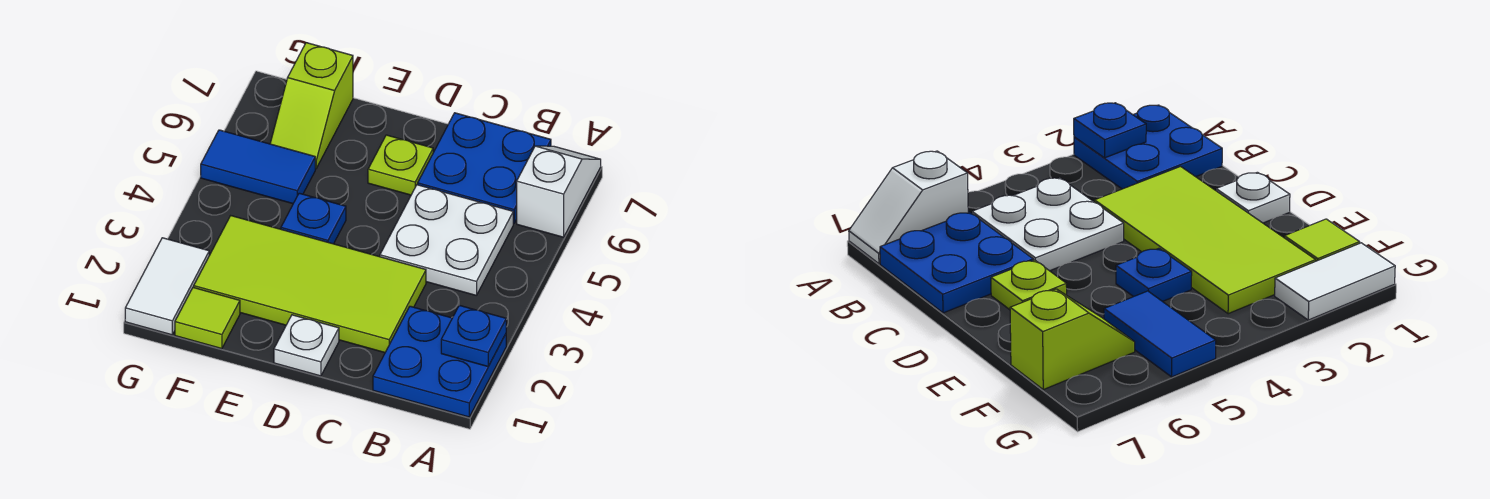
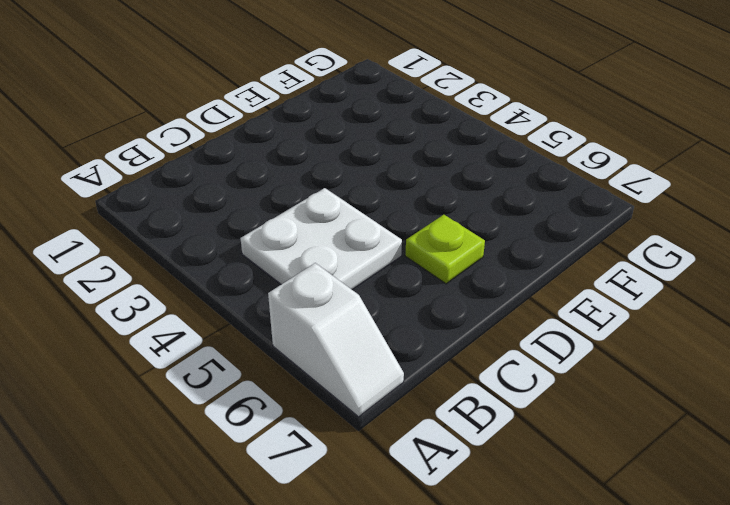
none -> blue plate A1:B2 level 1
none -> blue plate B6:C7 level 1
none -> lime tile C2:F3 level 1

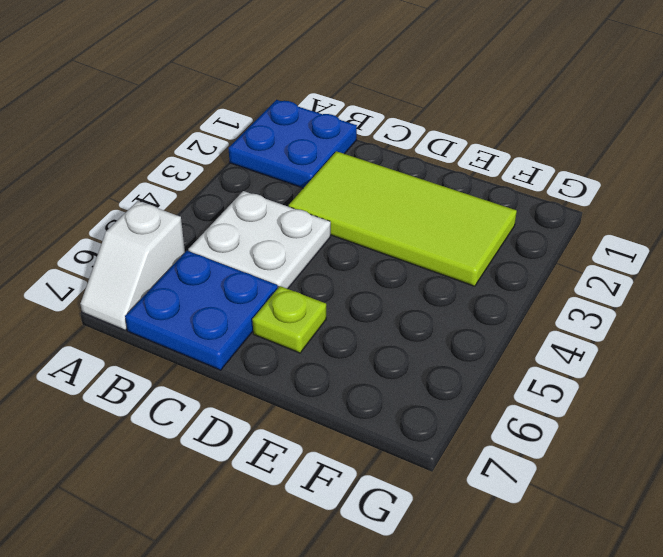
none -> white plate D1 level 1
none -> blue plate E4 level 1
none -> lime tile F1 level 1

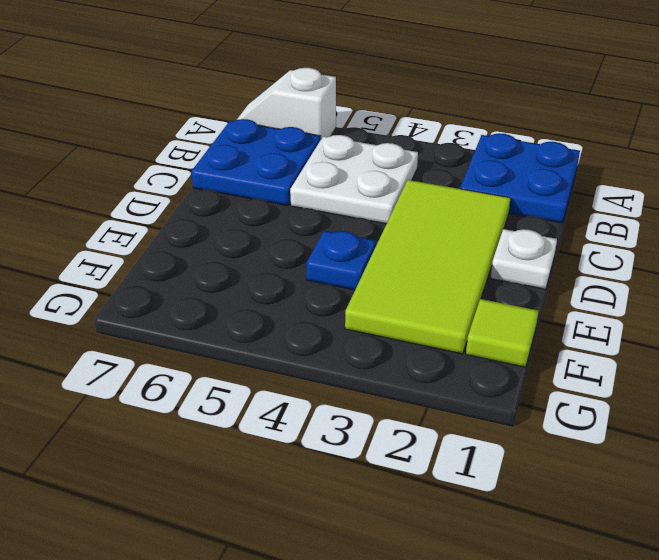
none -> lime plate D6 level 1
none -> blue tile F5:G5 level 1
none -> lime slope F6:F7 level 1 top 7

